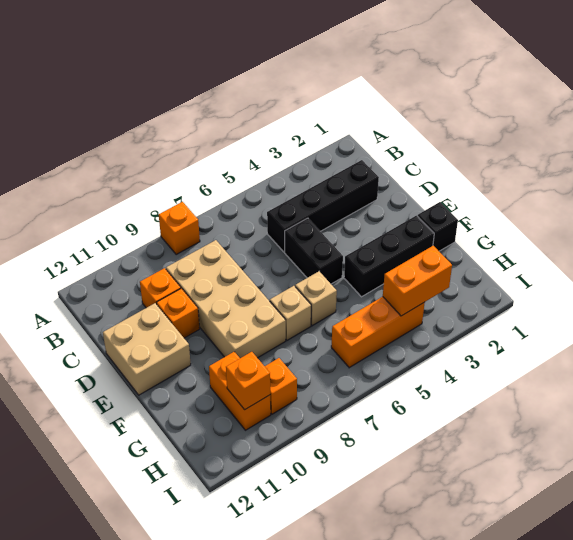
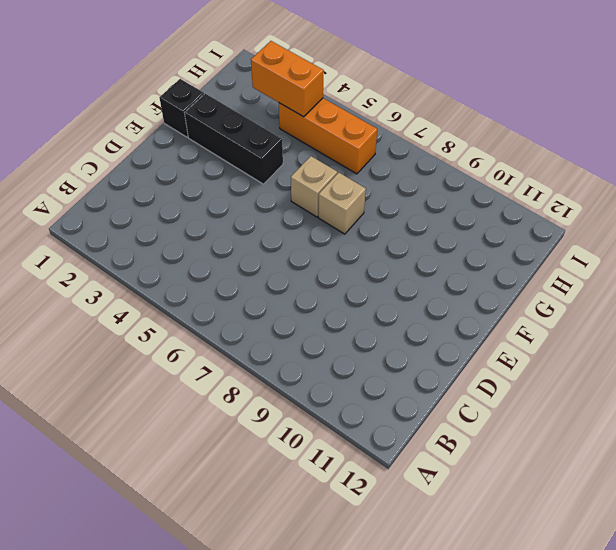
none -> orange brick A8 level 1
none -> black brick C2:C5 level 1
none -> tan brick C8:F9 level 1

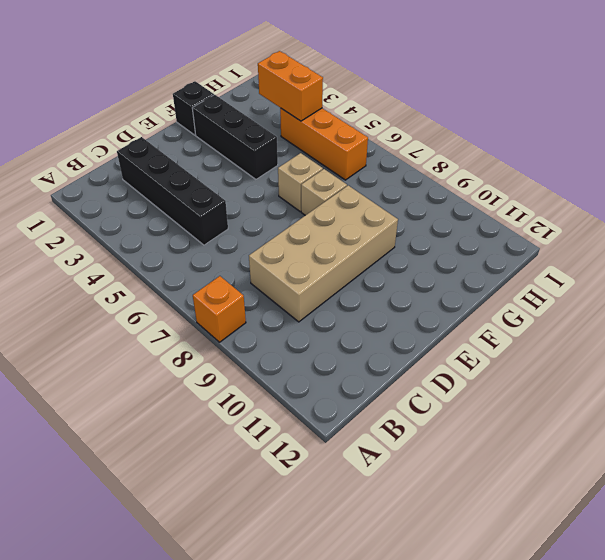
none -> orange brick C10 level 1
none -> black brick D5:E5 level 1
none -> orange brick D10 level 1

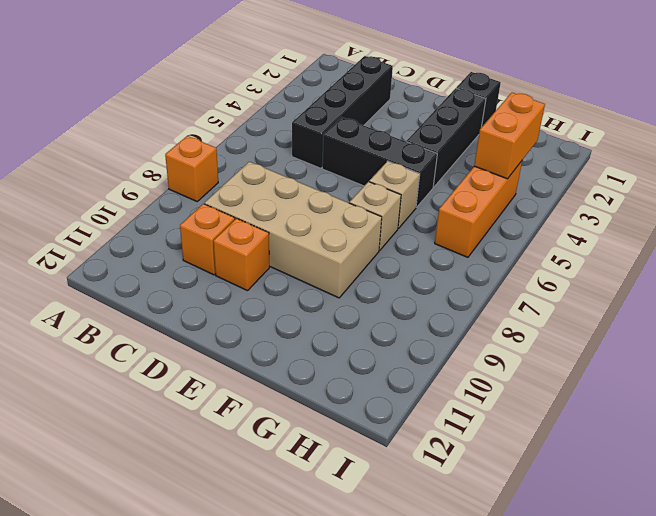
black brick D5:F5 level 1 -> black brick D5:E5 level 1
none -> tan brick D11:E12 level 1
none -> orange brick G10:H10 level 1
none -> orange brick H9 level 1

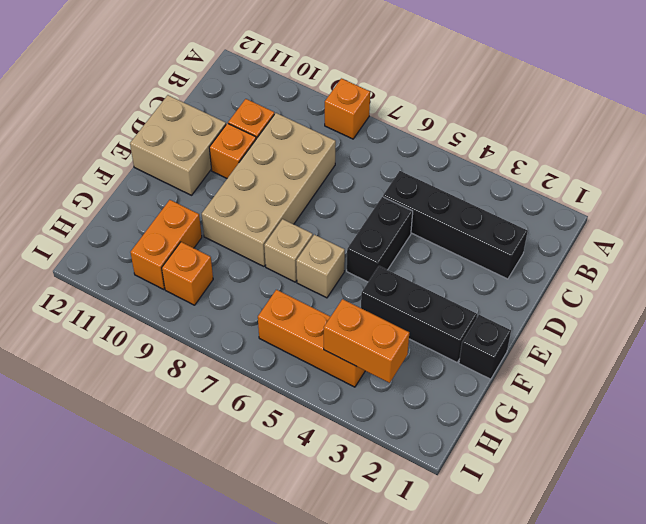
none -> orange brick H10 level 2

